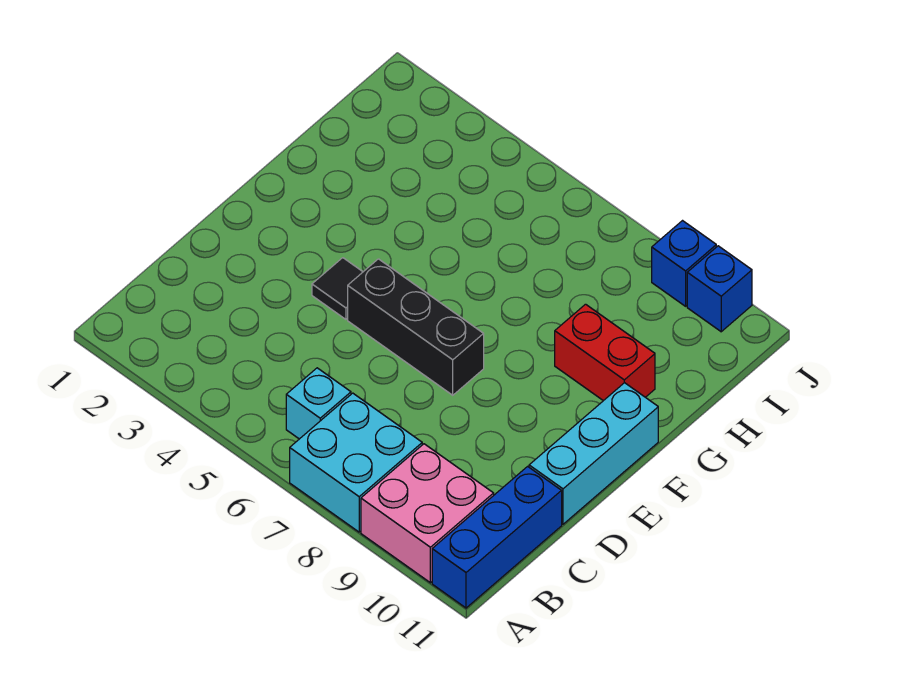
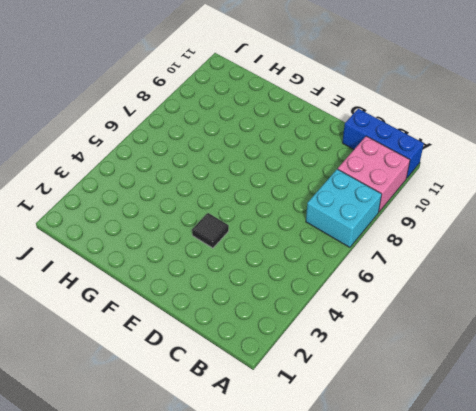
none -> cyan brick B6 level 1
none -> cyan brick D11:F11 level 1

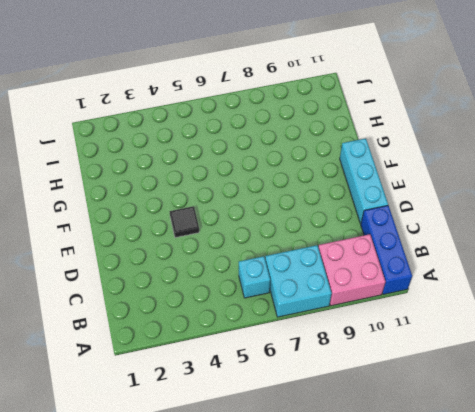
none -> black brick E5:E7 level 1
none -> red brick G9:G10 level 1

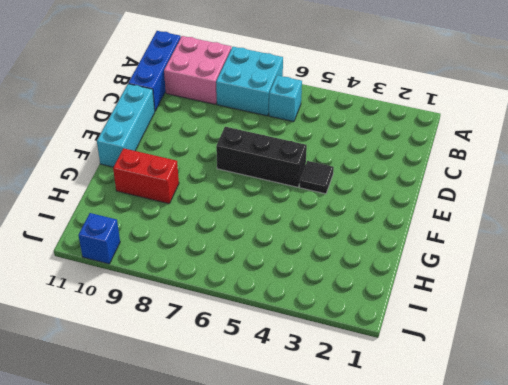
none -> blue brick J9 level 1

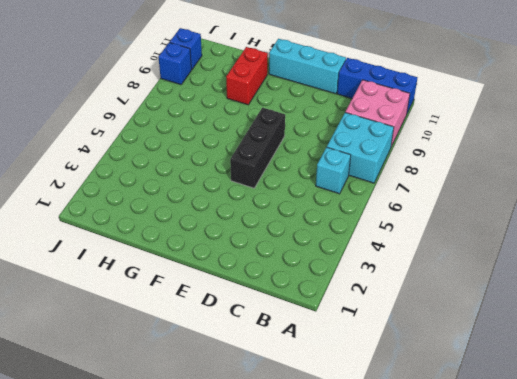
none -> black tile E4 level 1

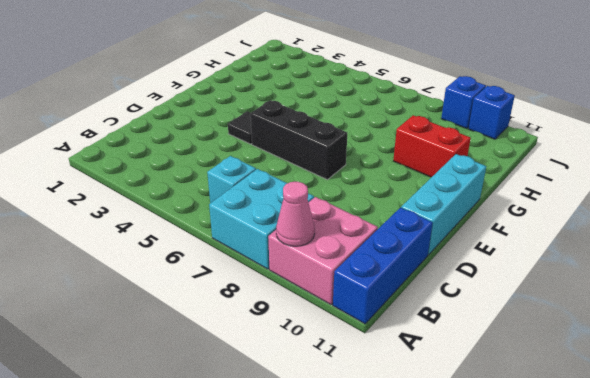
pink cone A9 level 2 -> none

